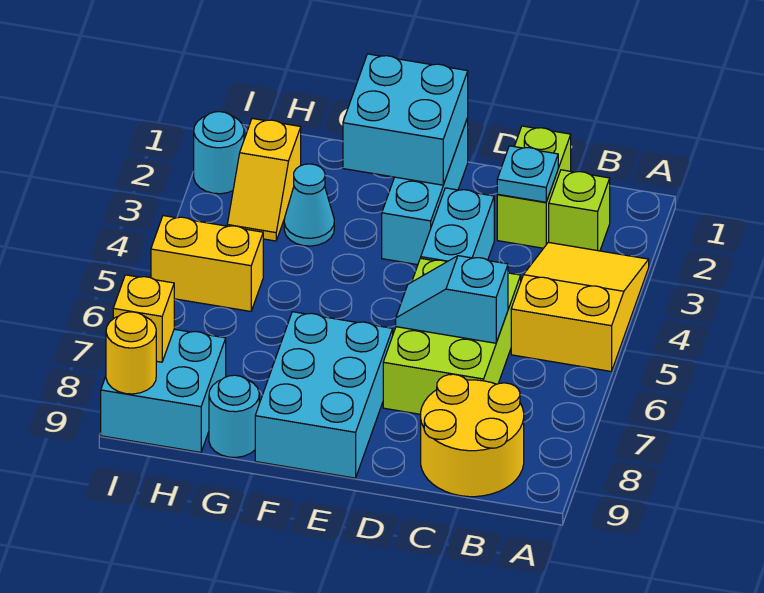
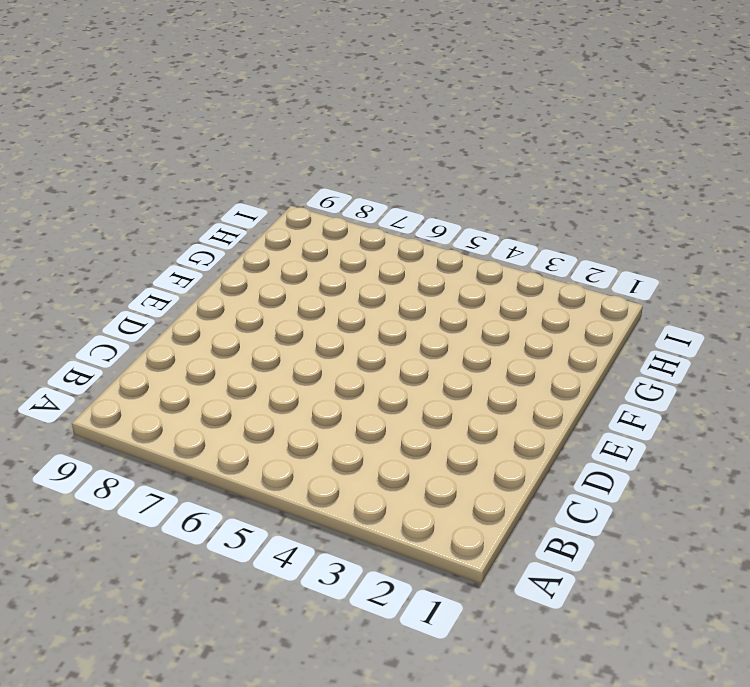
none -> yellow slope A3:B5 level 1 top 5
none -> lime brick B2 level 1
none -> yellow round brick B8:C9 level 1

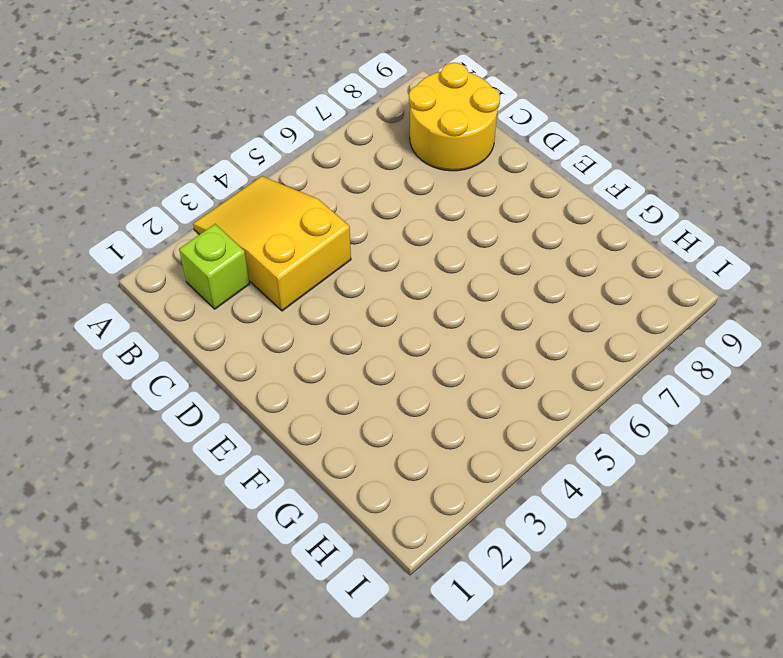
yellow slope A3:C4 level 1 top C -> yellow slope A3:B5 level 1 top 5
none -> lime brick C1:C2 level 1
none -> lime brick C5:D7 level 1
none -> cyan brick D3:D4 level 1

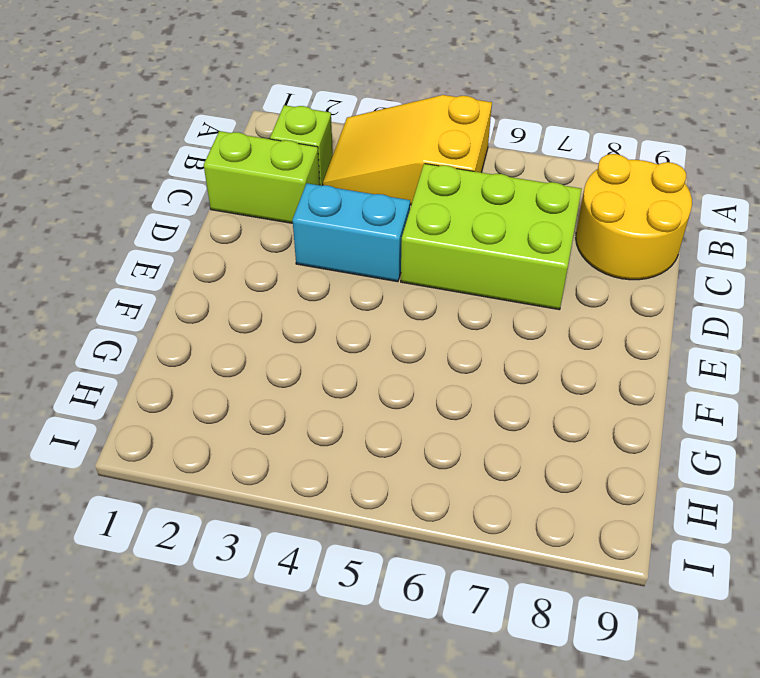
none -> cyan brick E1:E3 level 1
none -> cyan brick E7:F9 level 1
none -> cyan cone G3 level 1

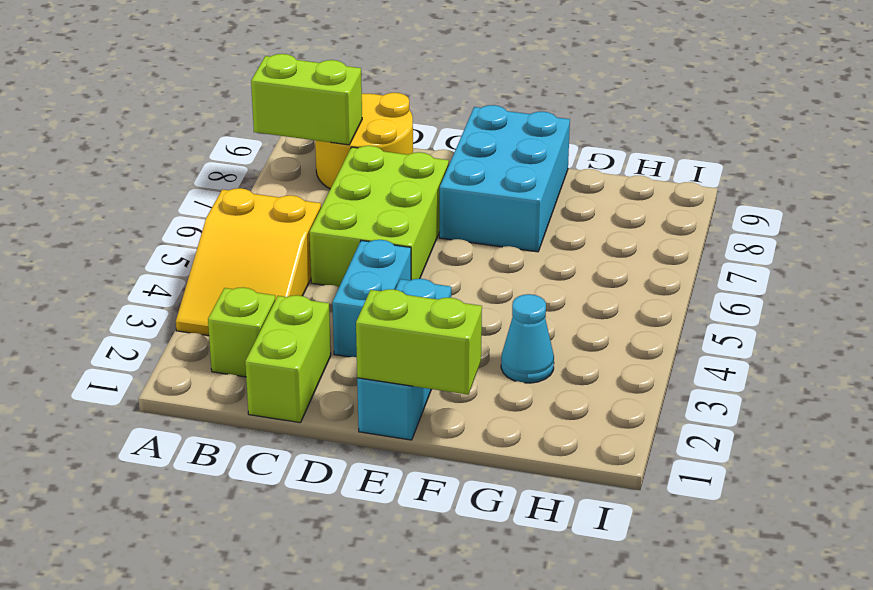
lime brick A8:B8 level 2 -> none
lime brick E1:F1 level 2 -> cyan brick E1:F2 level 2
none -> cyan round brick G9 level 1
none -> yellow slope H2:H3 level 1 top 2
none -> yellow brick H5:I5 level 1

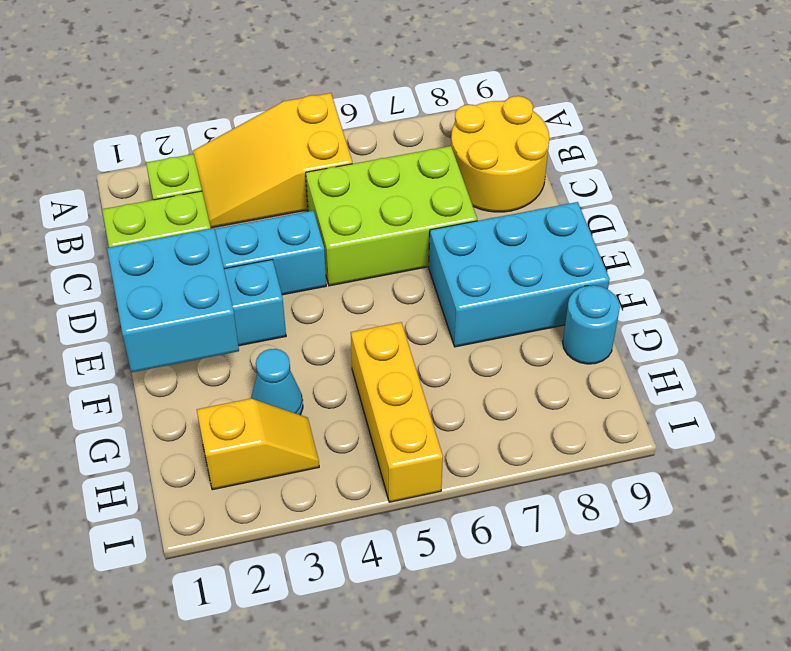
yellow brick G5:I5 level 1 -> yellow brick H5:I5 level 1
none -> cyan brick H8:I9 level 1
none -> cyan round brick I2 level 1
none -> cyan plate C2 level 2

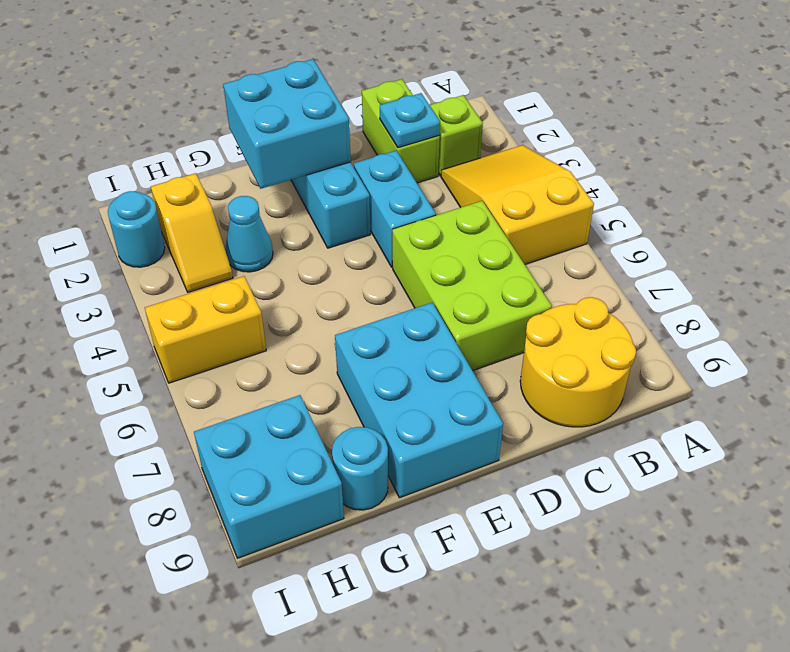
none -> cyan slope C6:D6 level 2 top C
none -> yellow brick I8 level 2
none -> yellow round brick I9 level 2

